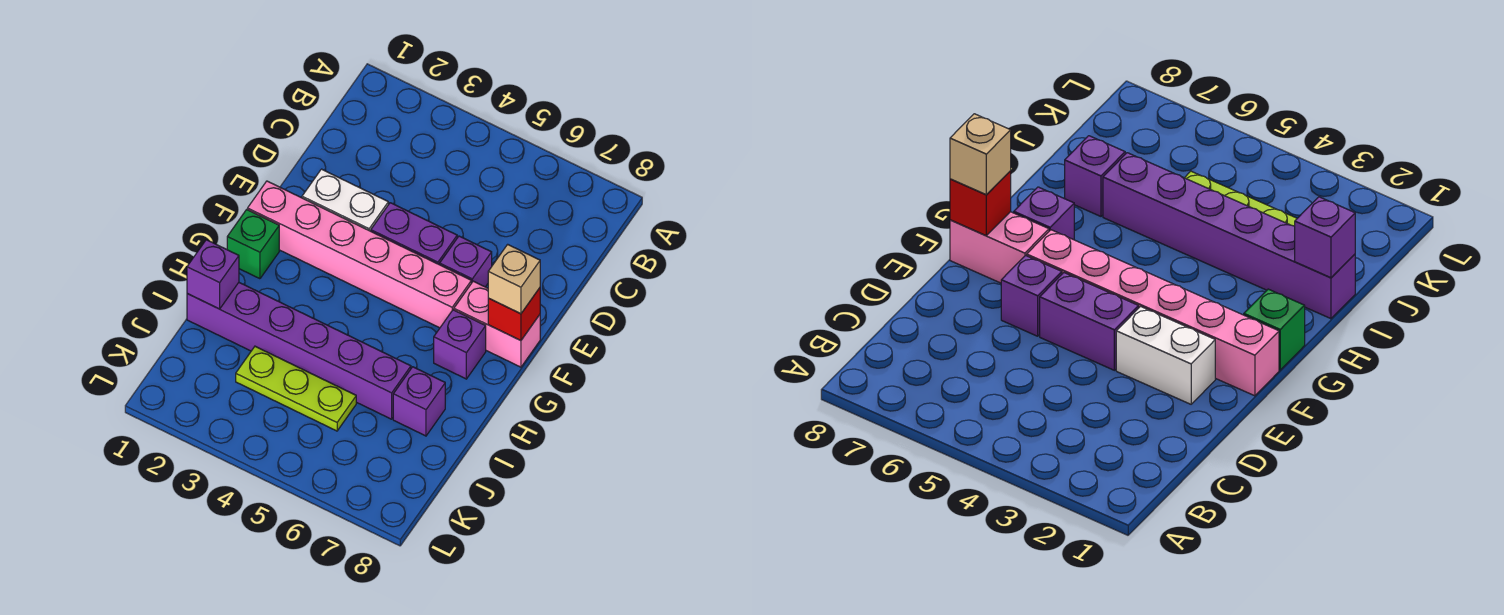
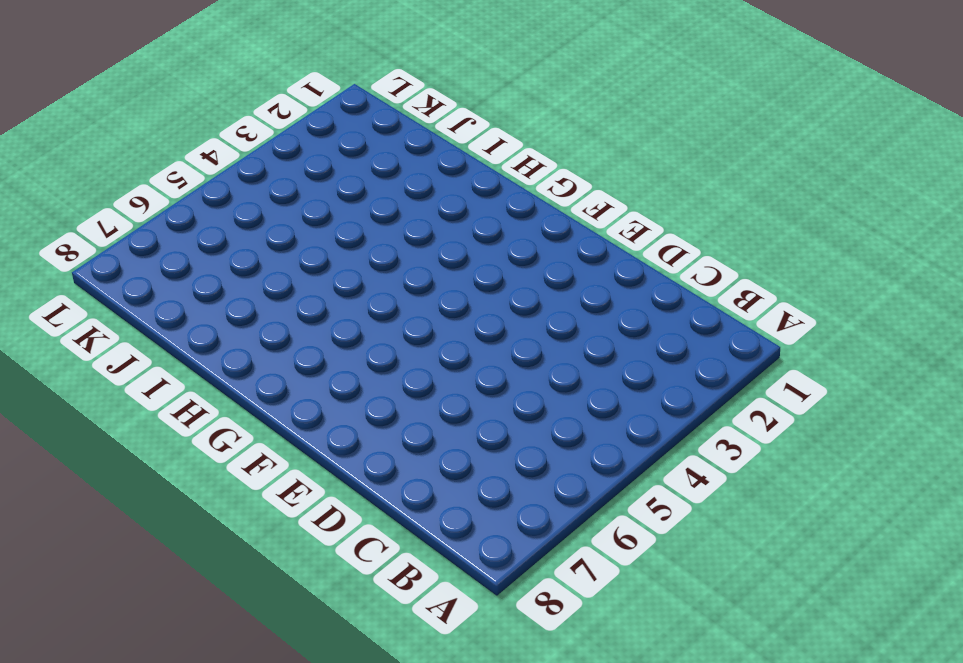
none -> white brick E2:E3 level 1
none -> purple brick E4:E5 level 1
none -> purple brick E6 level 1

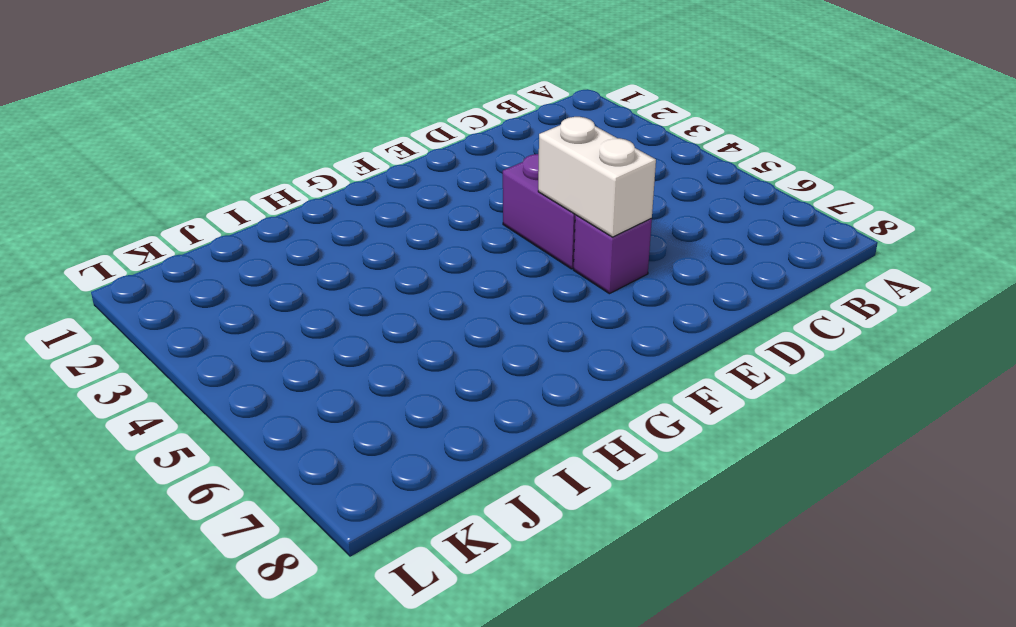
white brick E5:E6 level 2 -> white brick E2:E3 level 1
none -> pink brick F1:F6 level 1
none -> pink brick F7:F8 level 1
none -> green brick G1 level 1

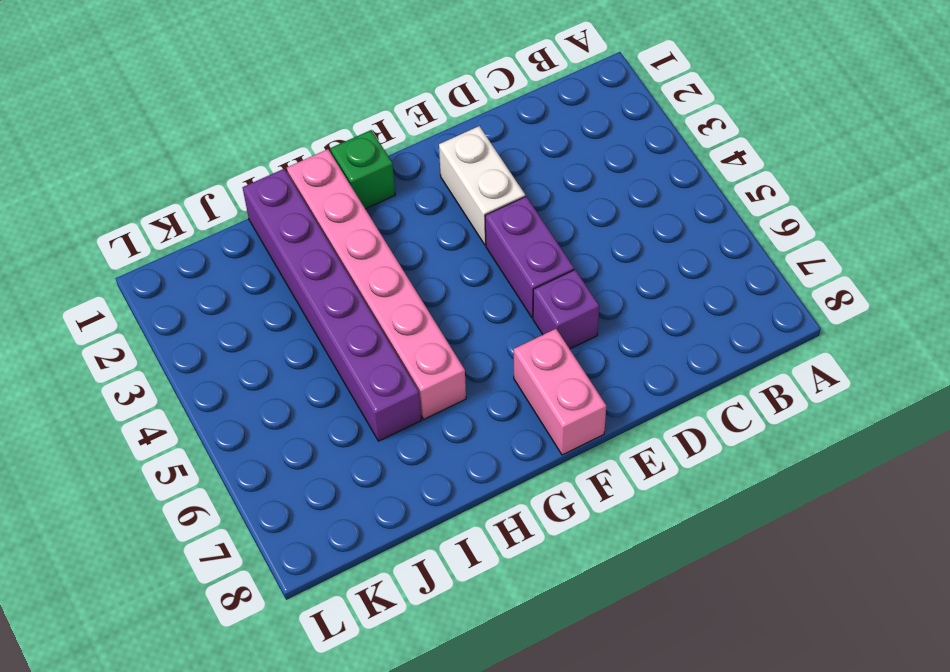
pink brick H1:H6 level 1 -> pink brick F1:F6 level 1
none -> purple brick G7 level 1
none -> purple brick I7 level 1
none -> lime plate J3:J5 level 1

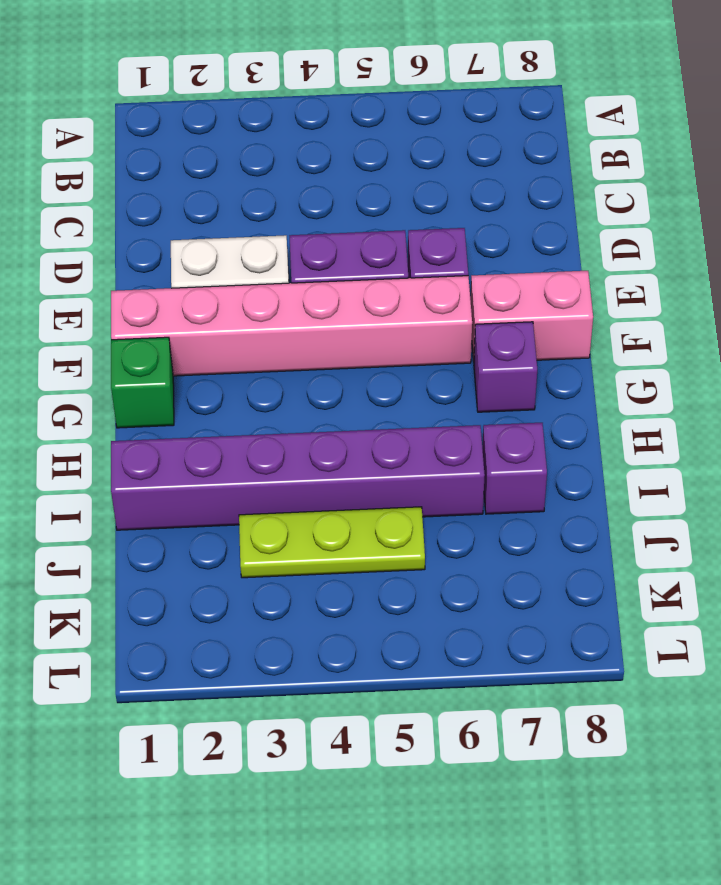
none -> red brick F8 level 2
none -> purple brick I1 level 2
none -> tan brick F8 level 3

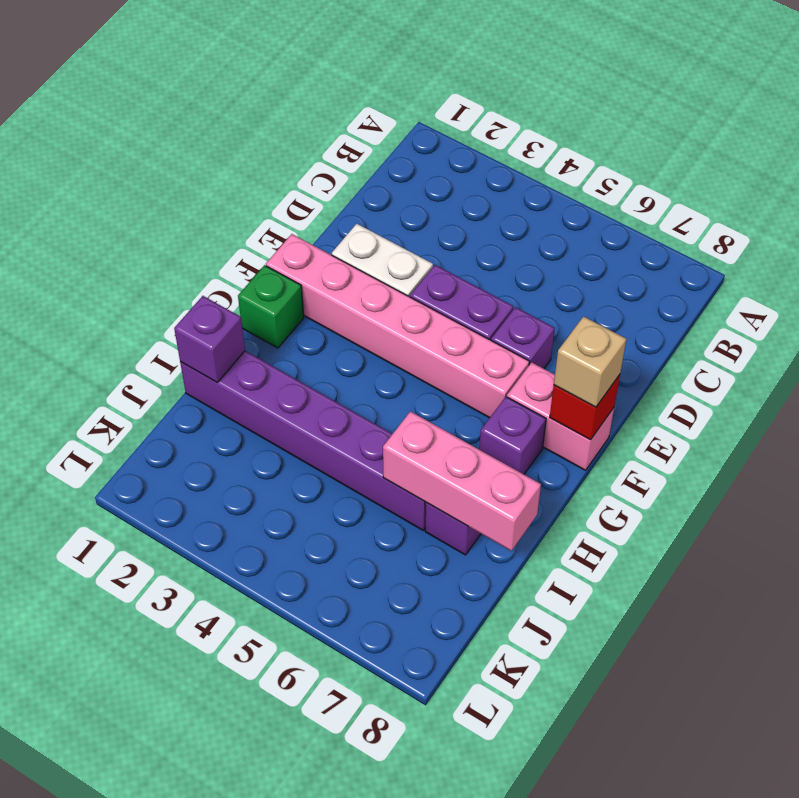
pink brick I6:I8 level 2 -> none
none -> lime plate J3:J5 level 1

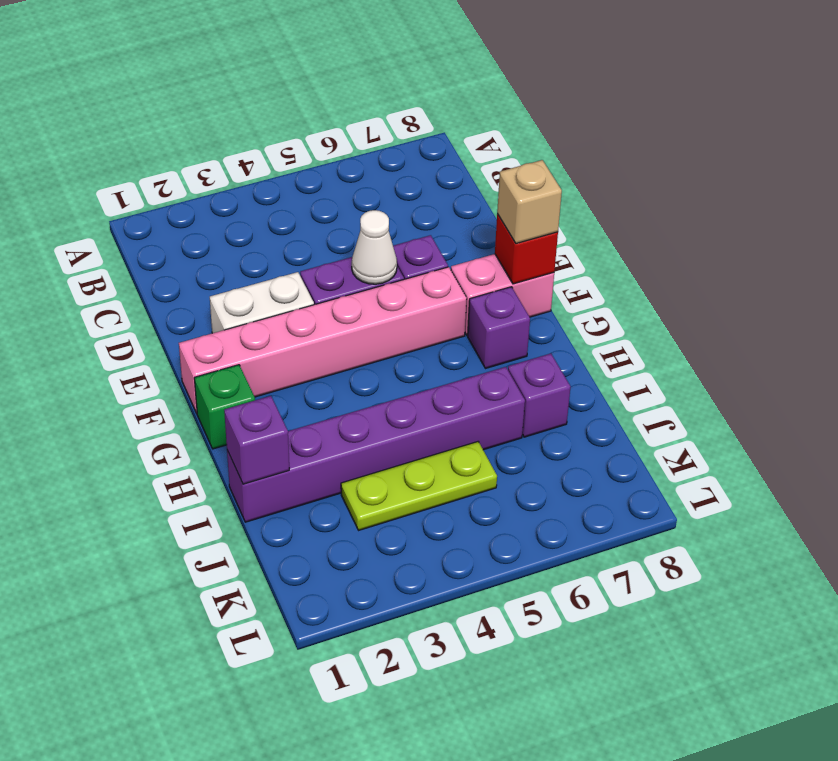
white cone E5 level 2 -> none

